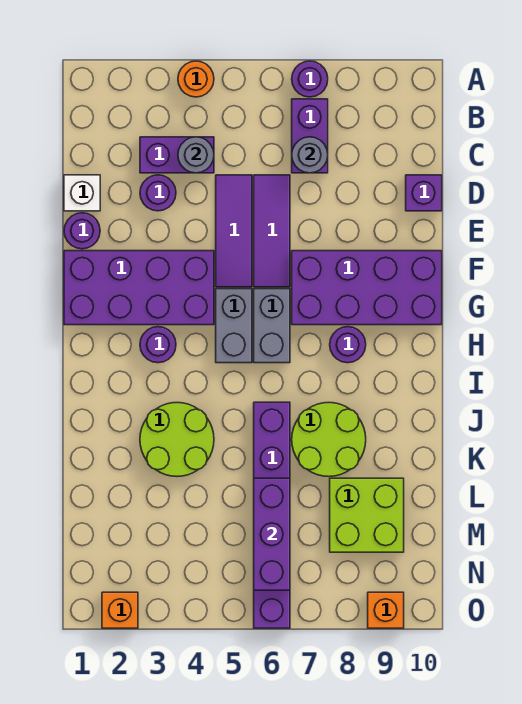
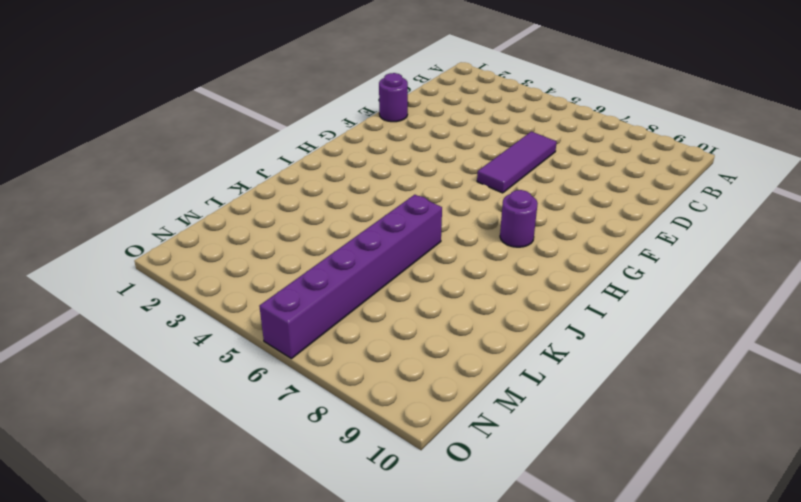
none -> orange round brick A4 level 1
none -> purple round brick A7 level 1
none -> purple brick B7:C7 level 1

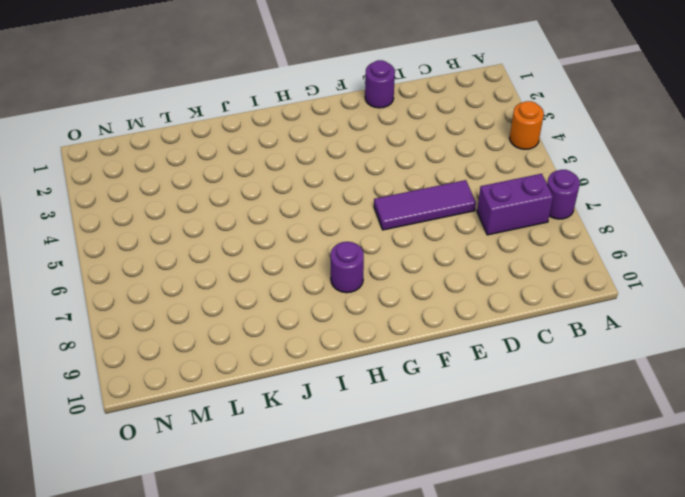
none -> purple brick C3:C4 level 1
none -> white brick D1 level 1
none -> purple round brick D3 level 1

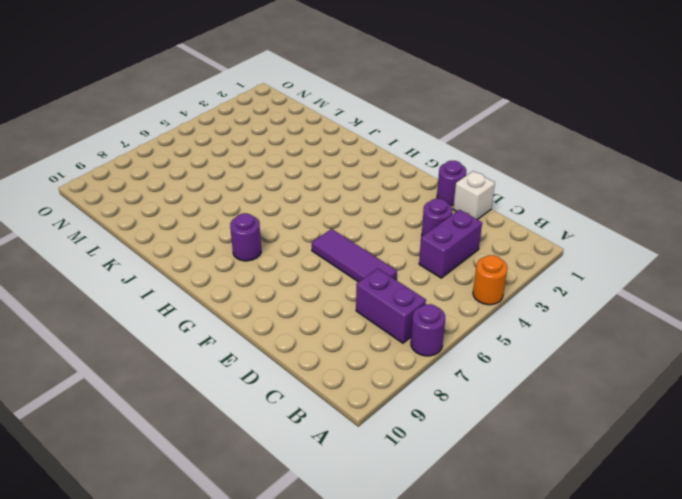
none -> purple tile D5:F5 level 1
none -> purple brick D10 level 1
none -> purple brick F1:G4 level 1

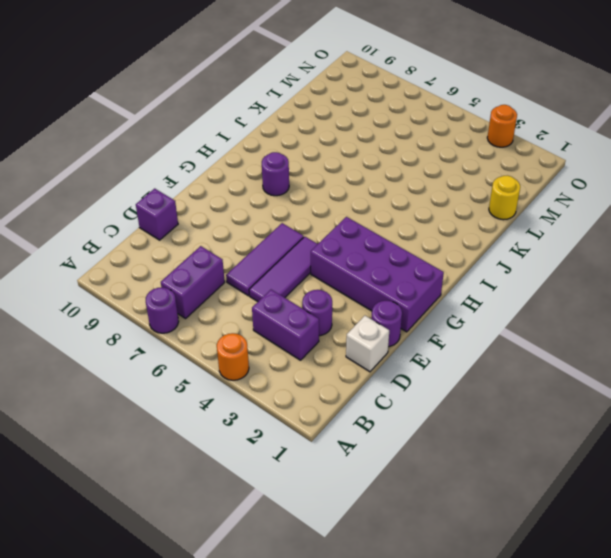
yellow round brick L1 level 1 -> none
orange round brick O3 level 1 -> none
none -> purple brick F7:G10 level 1
none -> grey brick G5:H5 level 1
none -> grey brick G6:H6 level 1

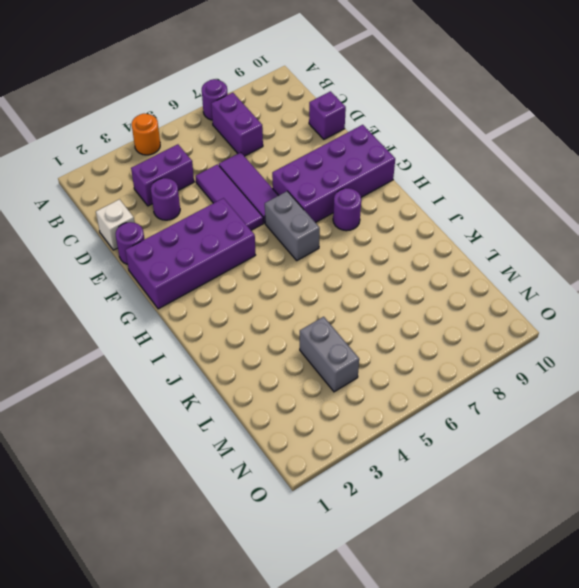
grey brick L4:M4 level 1 -> grey brick G5:H5 level 1
none -> purple round brick H3 level 1
none -> lime round brick J3:K4 level 1
none -> purple brick J6:O6 level 1

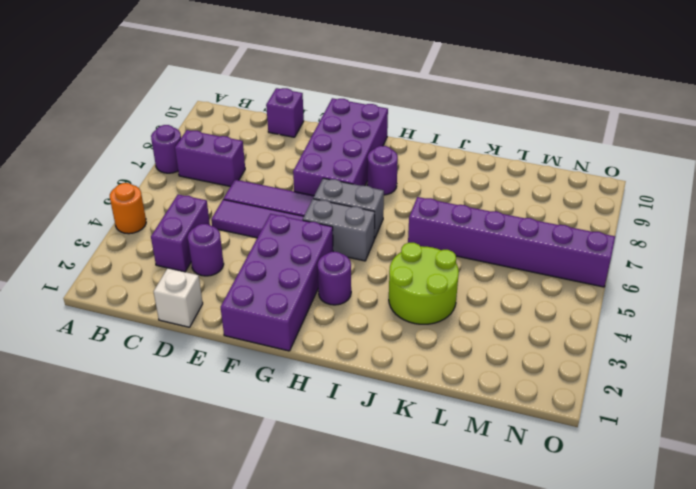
none -> purple round brick E1 level 1
none -> lime round brick J7:K8 level 1
none -> lime brick L8:M9 level 1

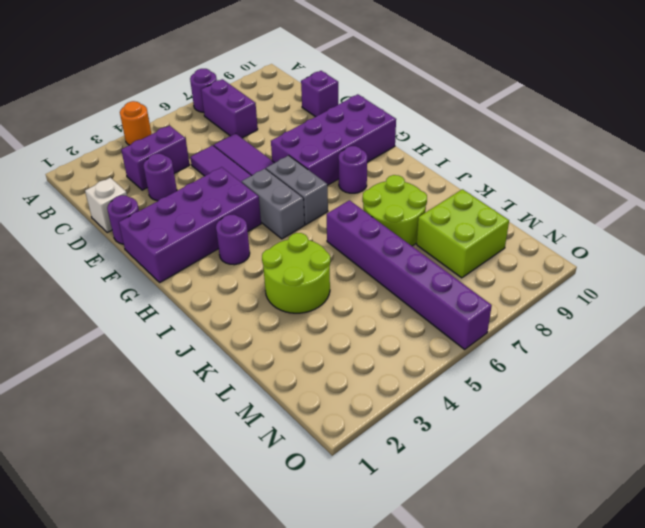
none -> orange brick O2 level 1
none -> orange brick O9 level 1
none -> grey round brick C4 level 2

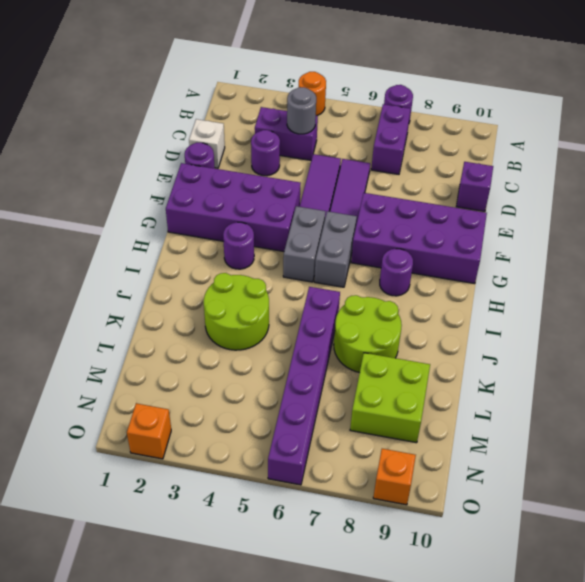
none -> grey round brick C7 level 2
none -> purple brick L6:N6 level 2

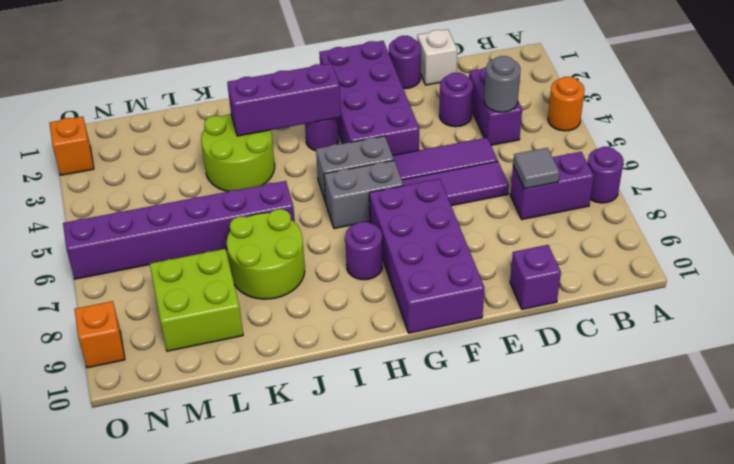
grey tile C7 level 2 -> grey round brick C7 level 2
purple brick H3:J3 level 2 -> purple brick L6:N6 level 2

